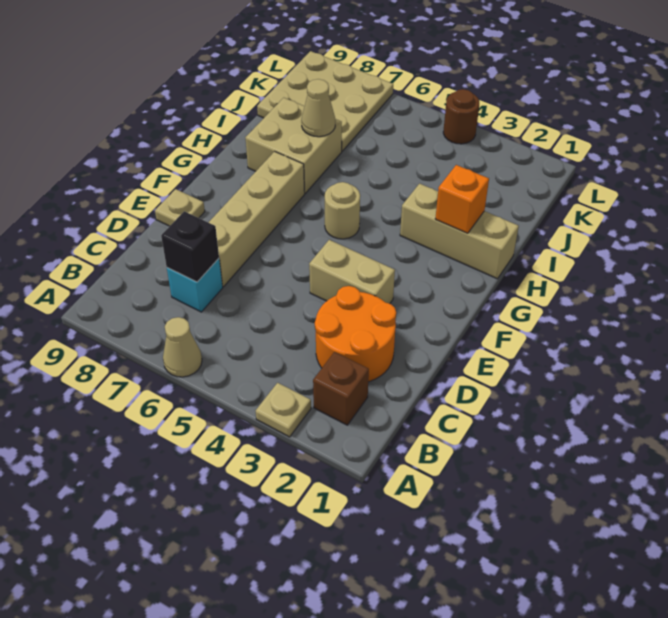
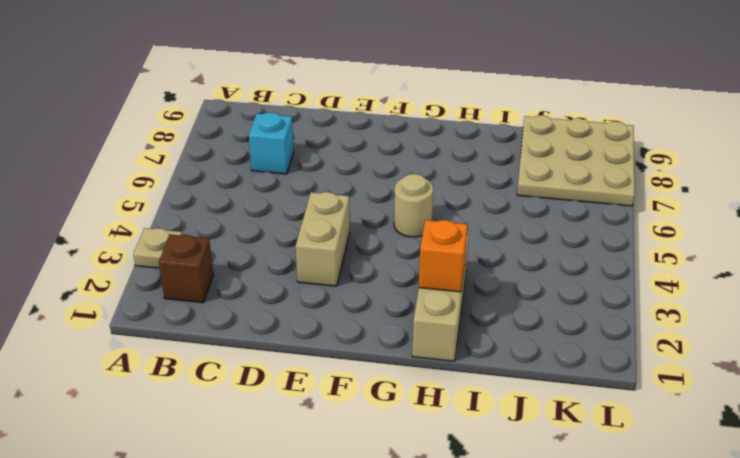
none -> tan cone A6 level 1
none -> orange round brick C2:D3 level 1
none -> tan brick D7:G7 level 1

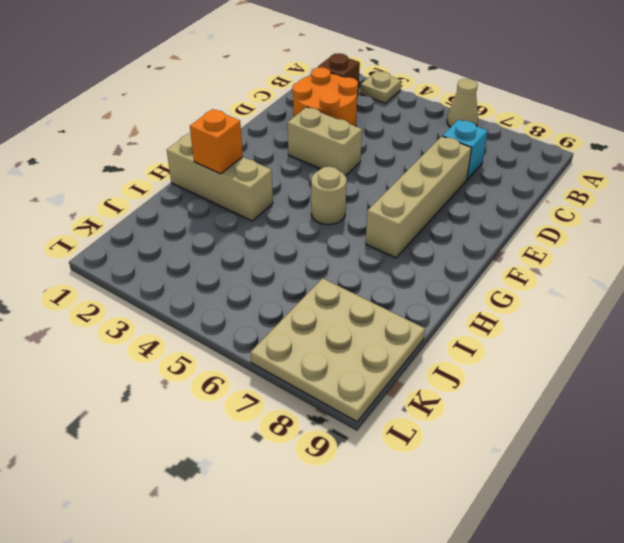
none -> tan plate E9 level 1
none -> tan brick H7:I8 level 1
none -> brown round brick L4 level 1

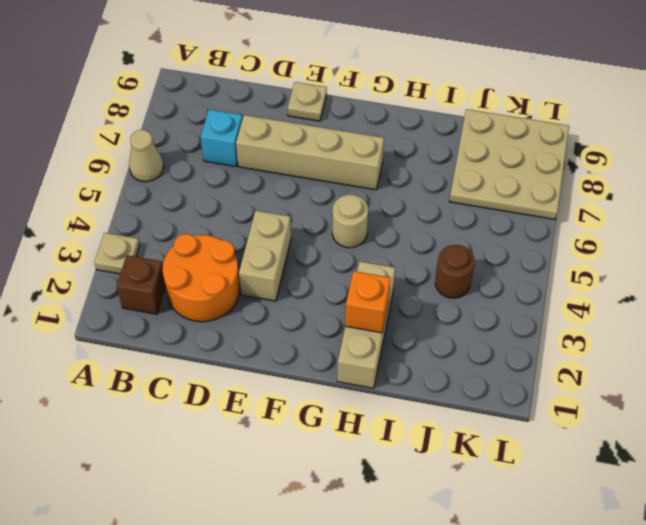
brown round brick J4 level 1 -> brown round brick L4 level 1
none -> tan brick H7:I8 level 1
none -> black brick C7 level 2
none -> tan cone I7 level 2

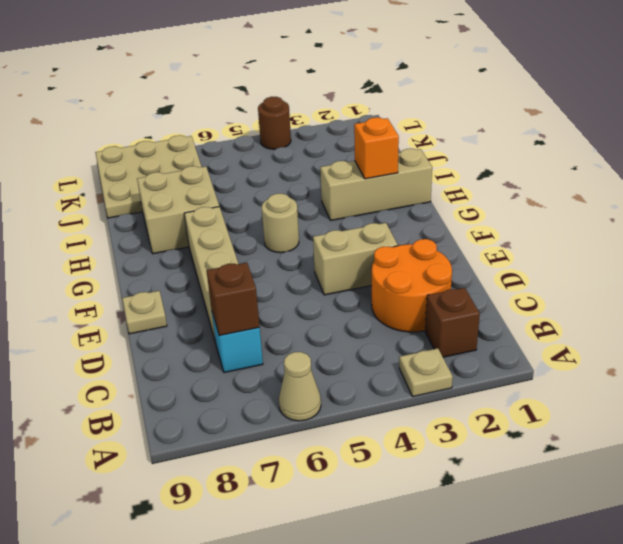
brown brick C7 level 2 -> black brick C7 level 2
none -> tan cone I7 level 2

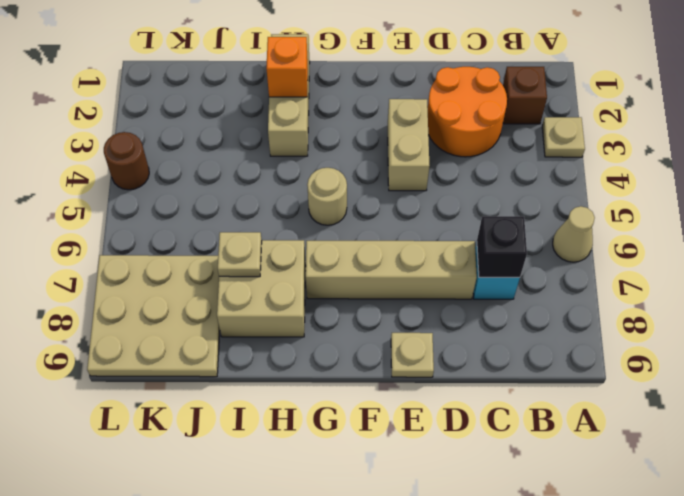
tan plate I7 level 2 -> tan cone I7 level 2

